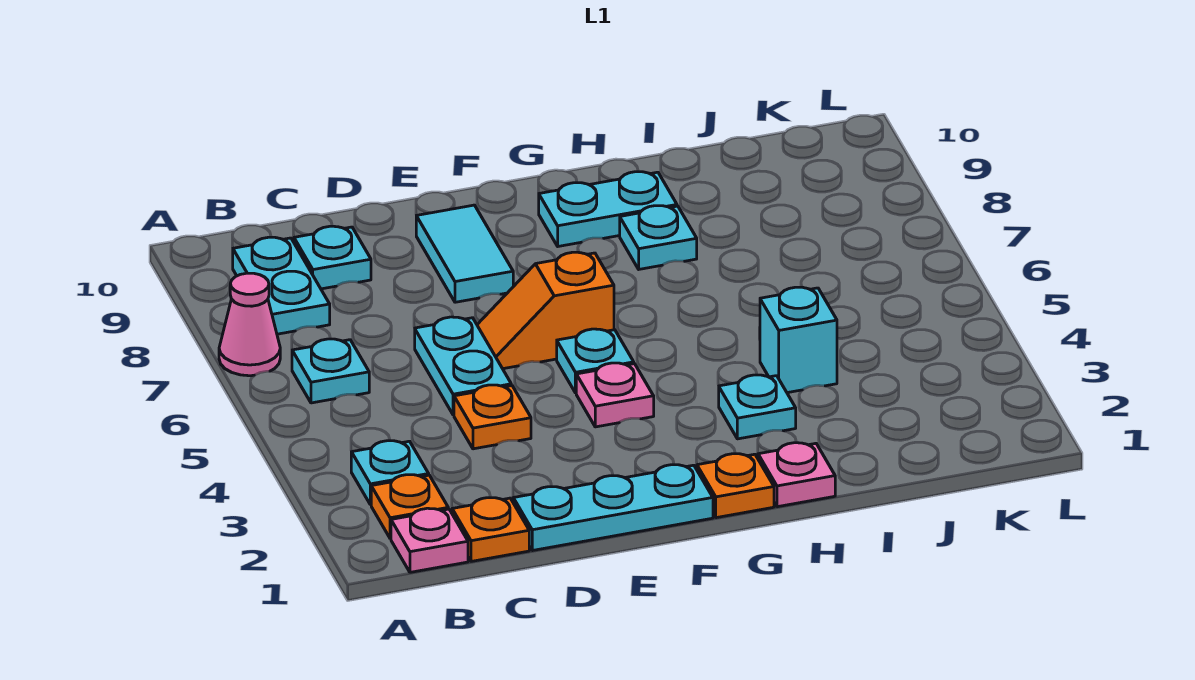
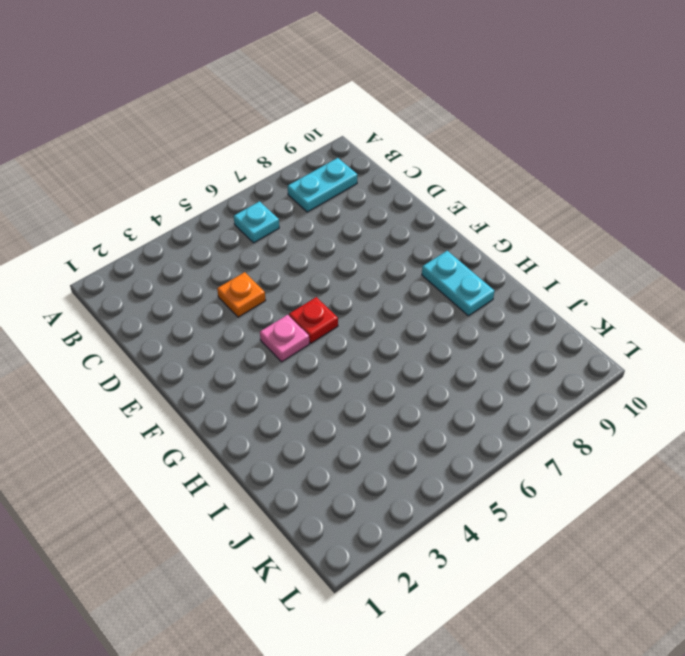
red plate F5 level 1 -> cyan plate F5 level 1
none -> pink cone A7 level 1
none -> pink plate B1 level 1
none -> orange plate B2 level 1

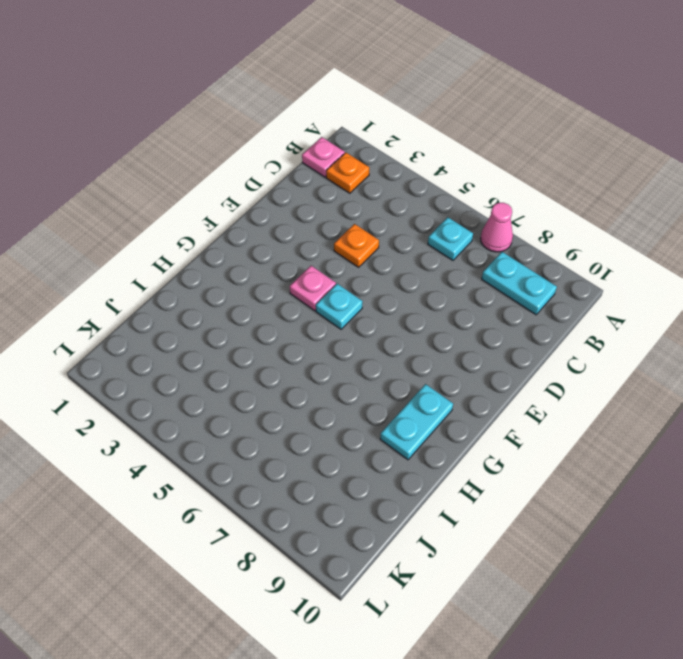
none -> cyan plate B3 level 1
none -> orange plate C1 level 1
none -> cyan plate C9 level 1

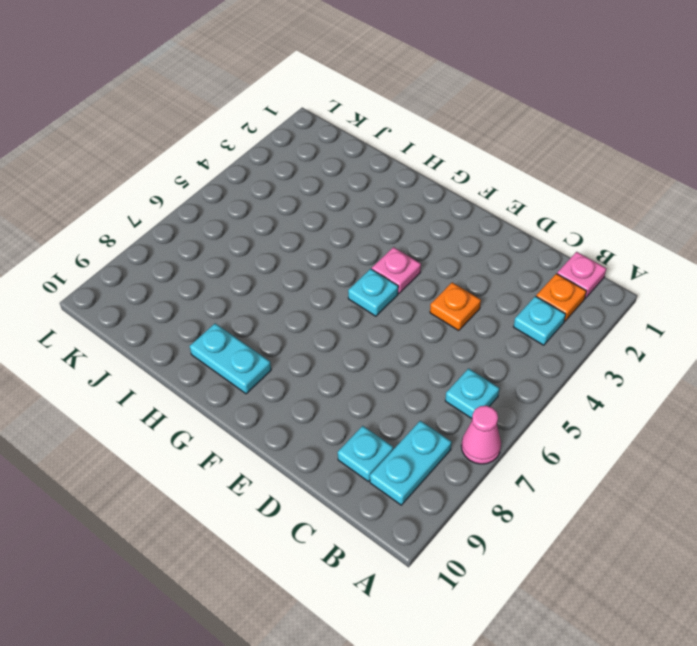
none -> orange plate C1 level 1
none -> cyan plate D1:F1 level 1
none -> cyan plate D5:D6 level 1

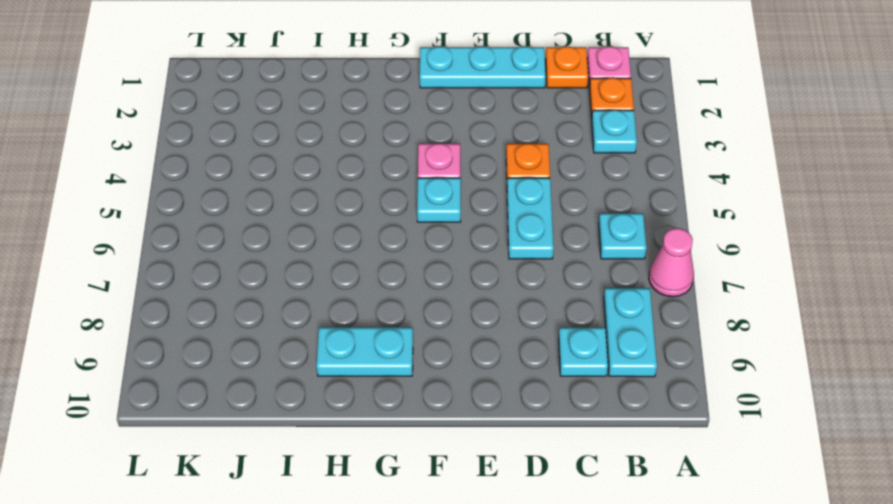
none -> orange slope E6:F6 level 1 top F
none -> cyan tile E8:E9 level 1
none -> orange plate G1 level 1

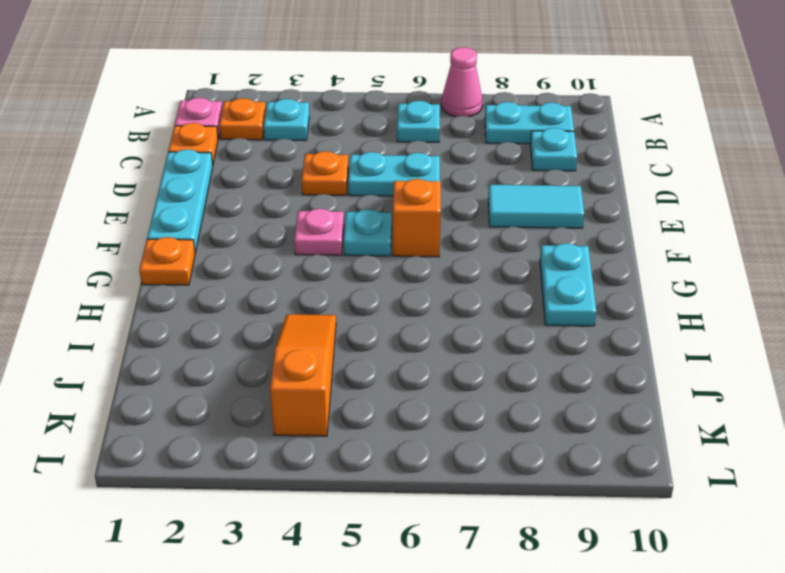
orange slope I4:K4 level 1 top K -> cyan brick I4 level 1
none -> pink plate H1 level 1
none -> cyan plate H3 level 1
none -> cyan plate H8 level 1

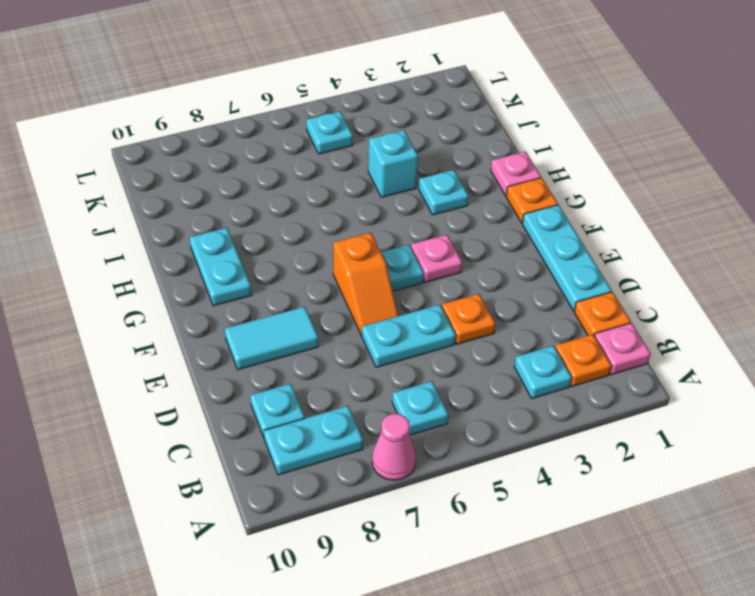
cyan plate K5 level 1 -> cyan plate H8 level 1

